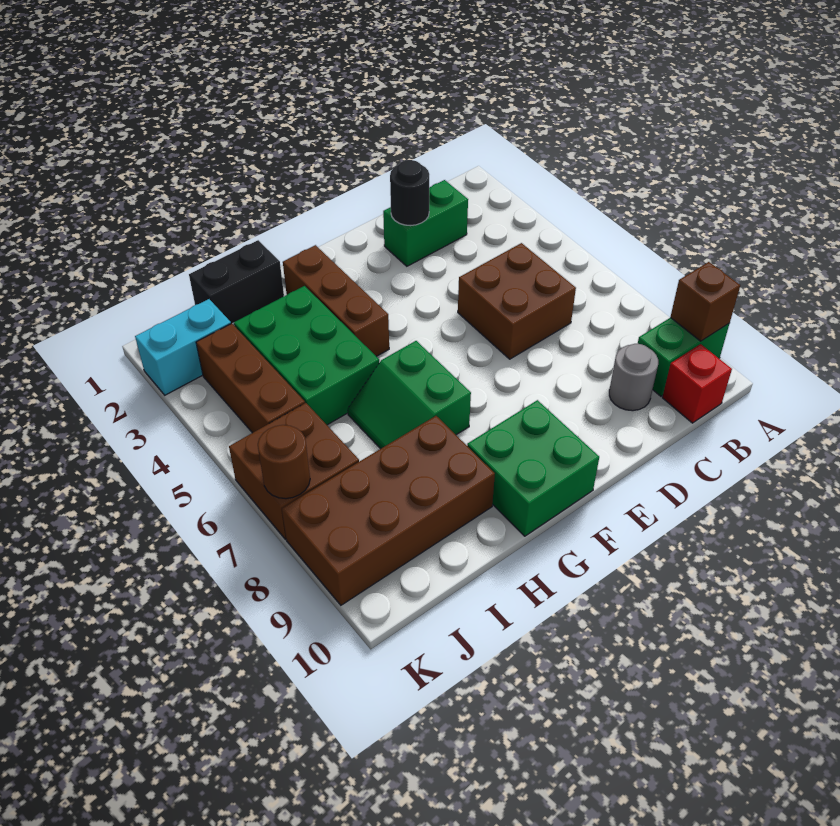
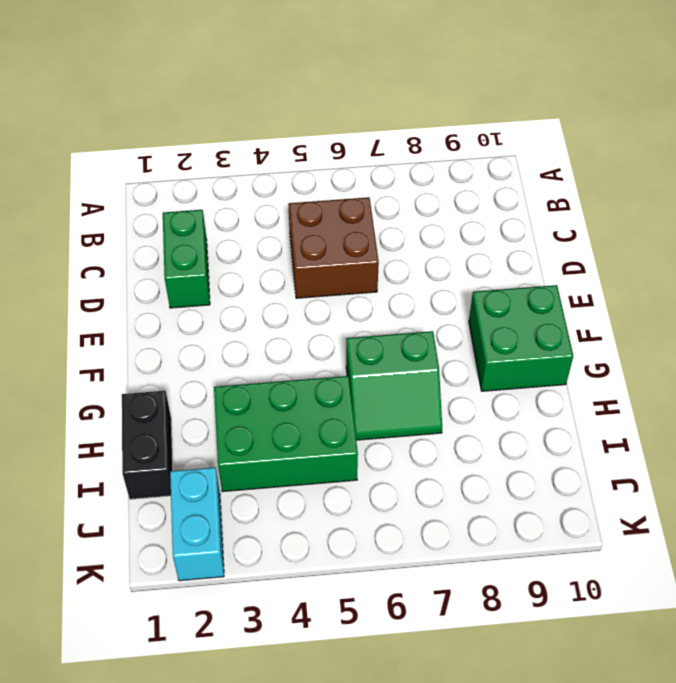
none -> green brick A9:B9 level 1
none -> red brick B10 level 1
none -> grey round brick C9 level 1

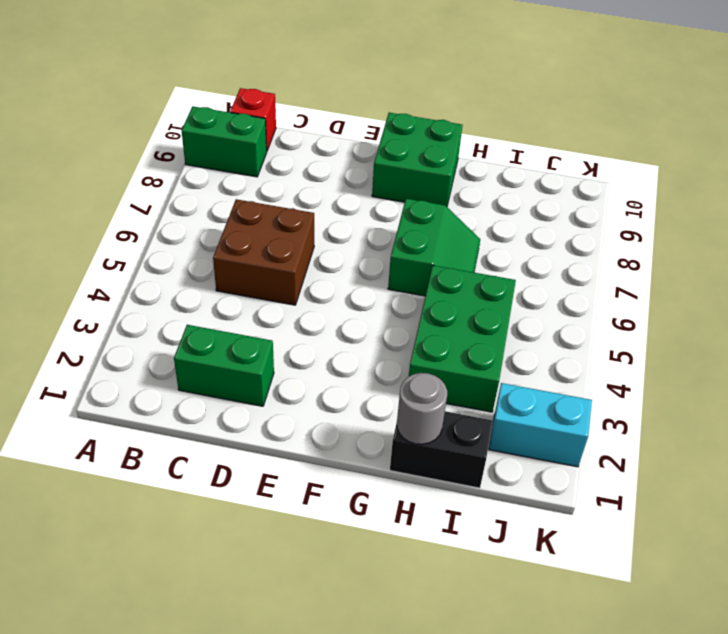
grey round brick H1 level 2 -> grey round brick C9 level 1
none -> brown brick G2:G4 level 1
none -> brown brick H8:K9 level 1
none -> brown brick J3:J5 level 1

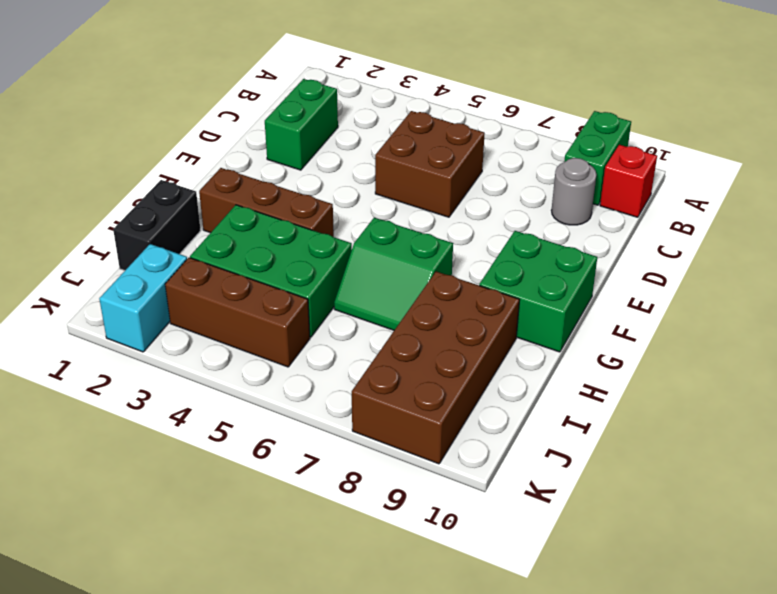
none -> brown brick J6:K7 level 1
none -> brown brick A9 level 2
none -> black round brick D2 level 2

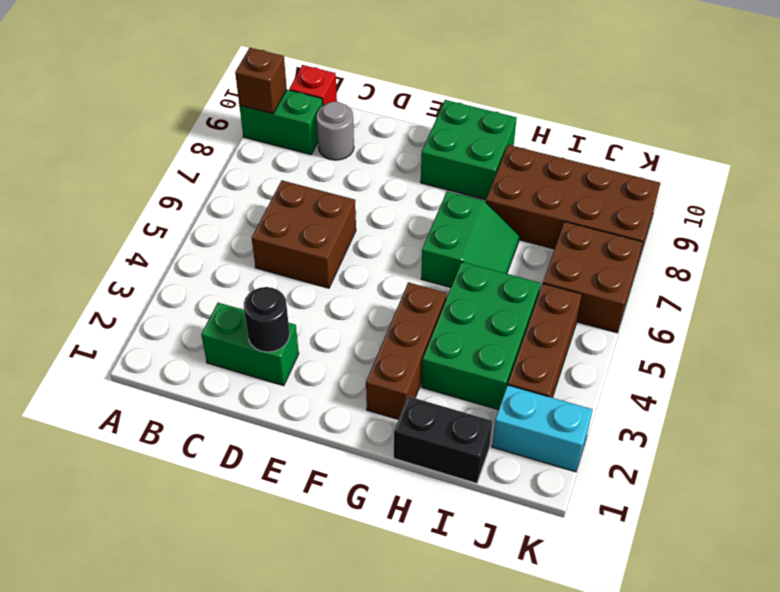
none -> brown round brick K7 level 2

